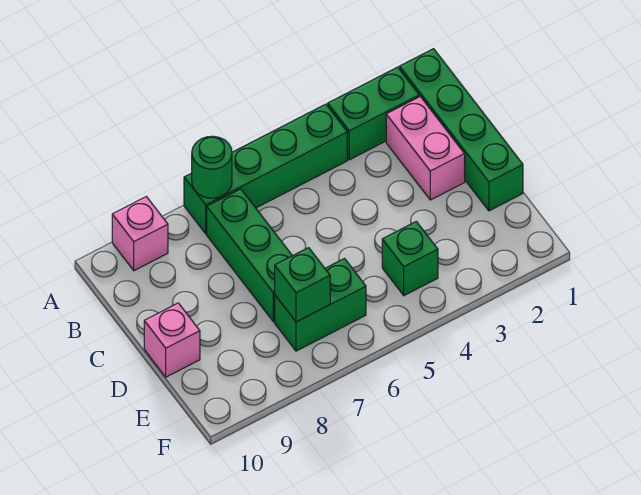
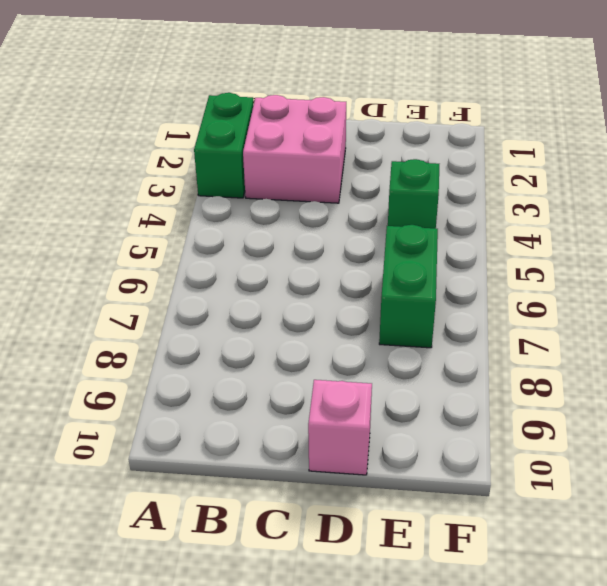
pink brick B2:C3 level 1 -> pink brick B2:C2 level 1
none -> green brick A1:D1 level 1
none -> green brick A4:A7 level 1

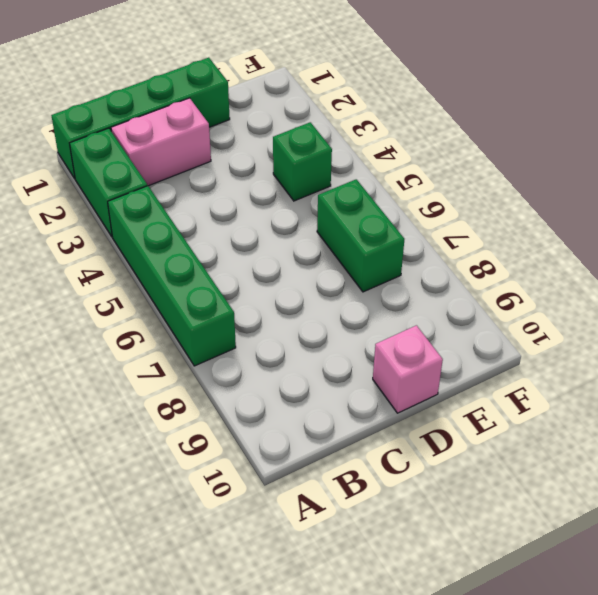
none -> pink brick A9 level 1
none -> green brick B7:D7 level 1

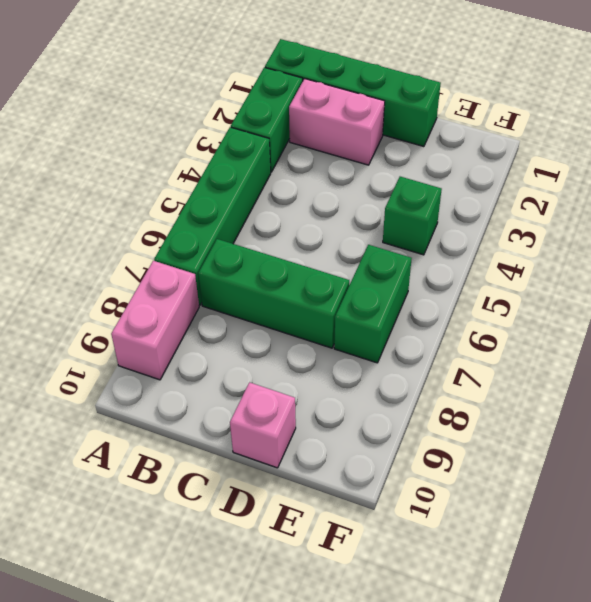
pink brick A8:A9 level 1 -> pink brick A9 level 1
none -> green round brick A7 level 2
none -> green brick E7 level 2

